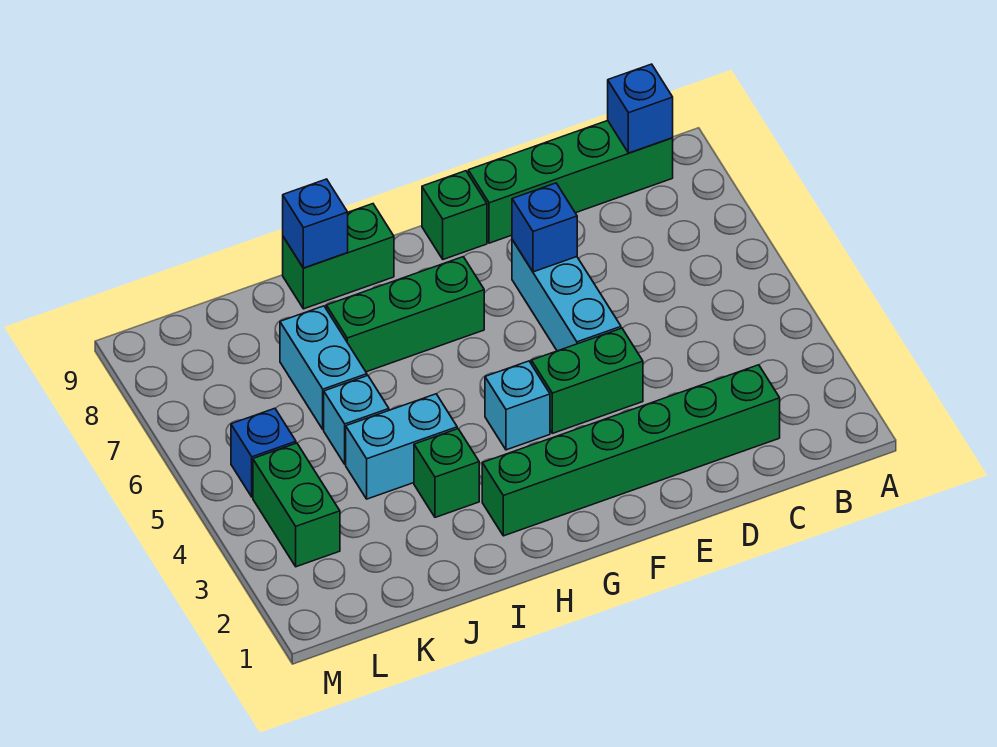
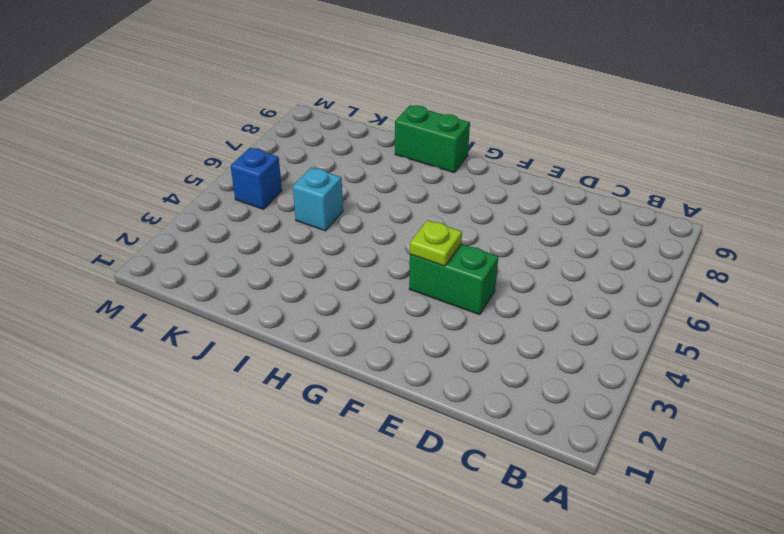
lime plate F4 level 2 -> none
none -> green brick B9:E9 level 1
none -> green brick C2:H2 level 1
none -> cyan brick E5:E7 level 1

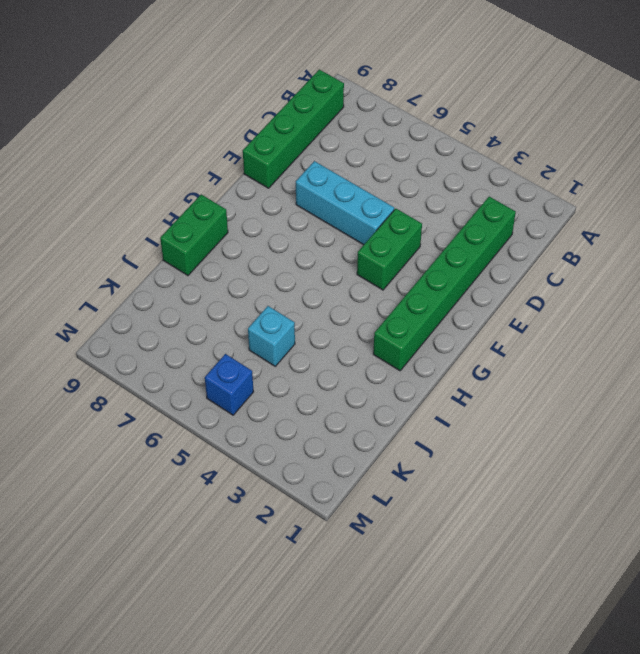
none -> green brick F9 level 1
none -> cyan brick G4 level 1
none -> green brick G7:I7 level 1

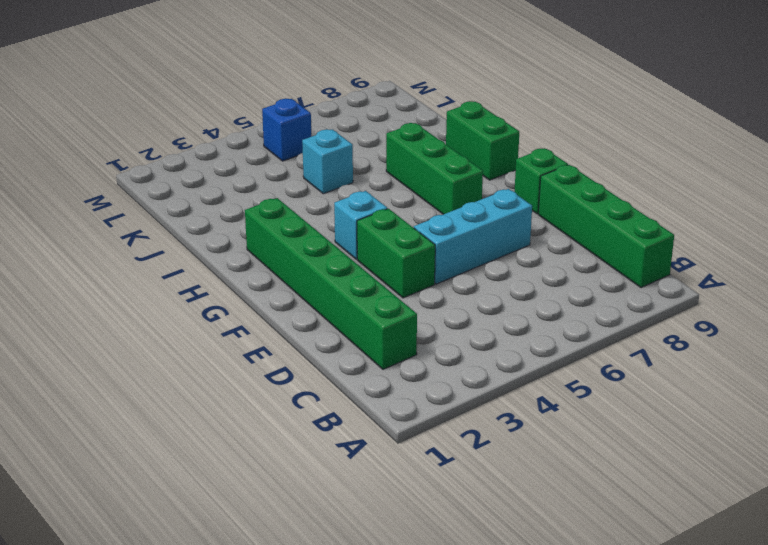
none -> green brick I3 level 1
none -> cyan brick I4:J4 level 1
none -> cyan brick J6:J7 level 1

